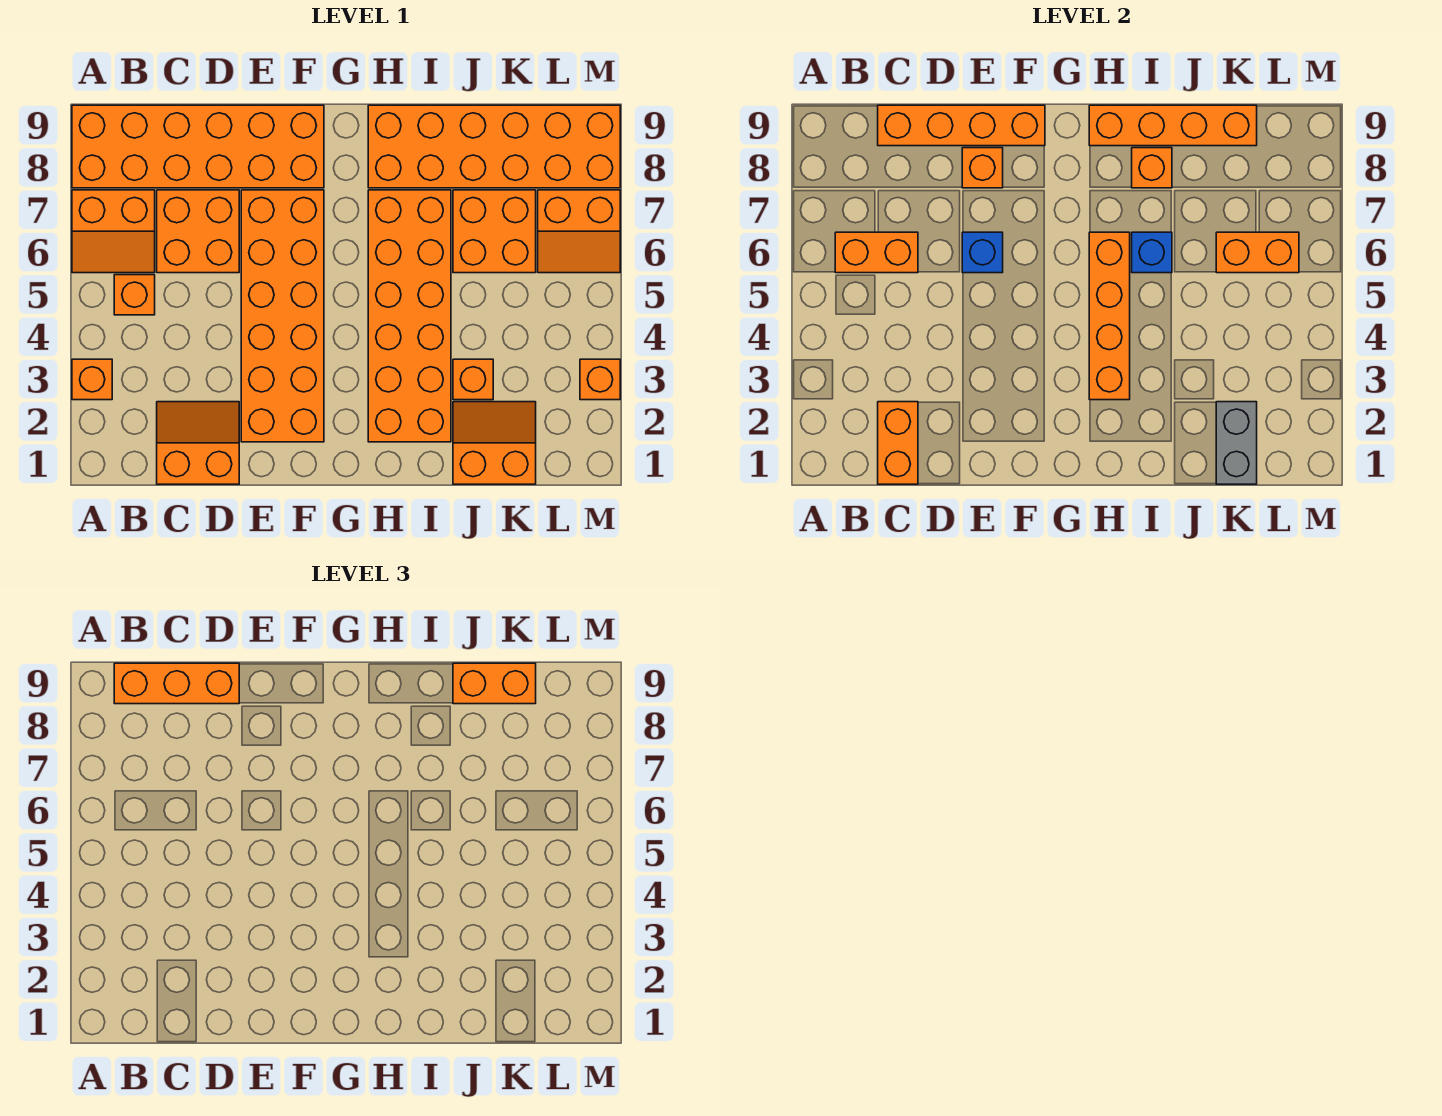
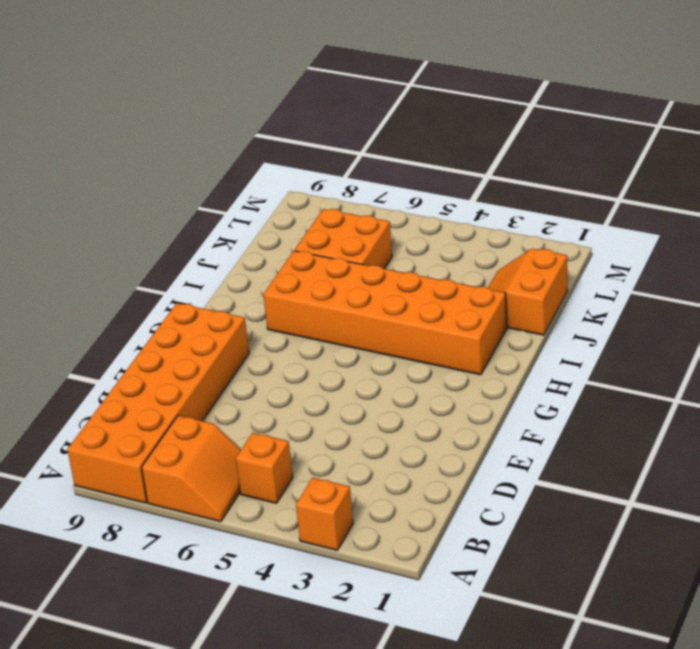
none -> orange slope C1:D2 level 1 top 1
none -> orange brick C6:D7 level 1
none -> orange brick E2:F7 level 1

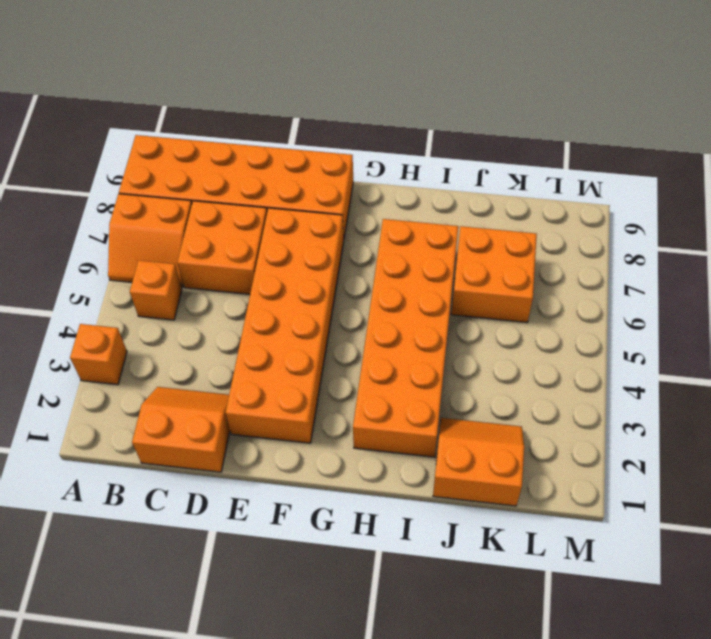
none -> orange brick H8:M9 level 1
none -> orange brick J3 level 1
none -> orange slope L6:M7 level 1 top 7

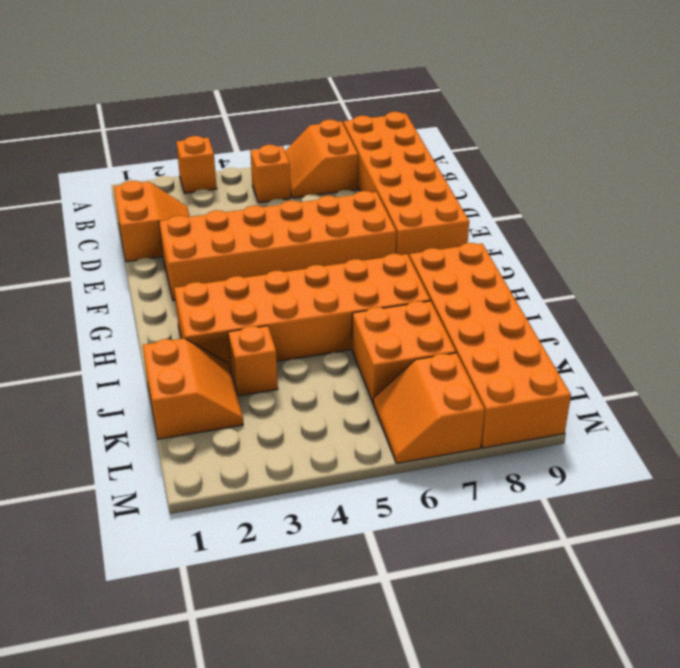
none -> orange brick C6:D7 level 1
none -> orange brick M3 level 1
none -> orange brick B6:C6 level 2

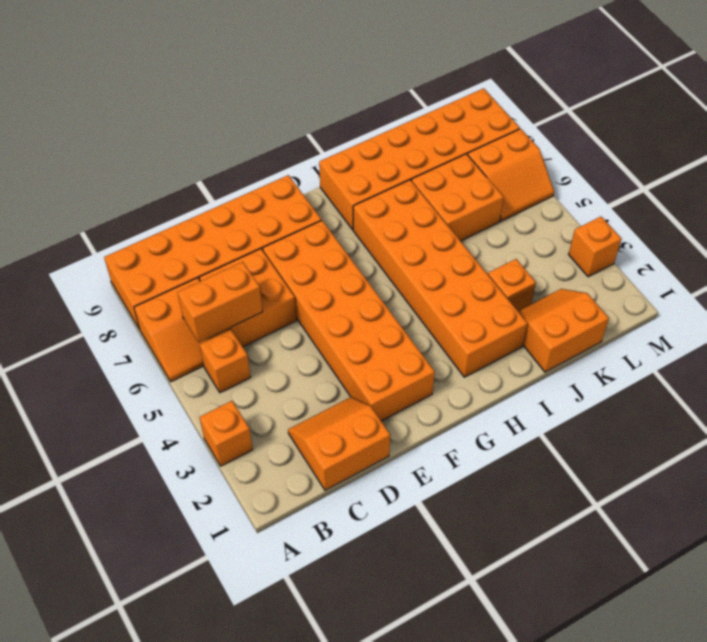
none -> orange brick C1:C2 level 2
none -> orange brick C9:F9 level 2
none -> blue brick E6 level 2

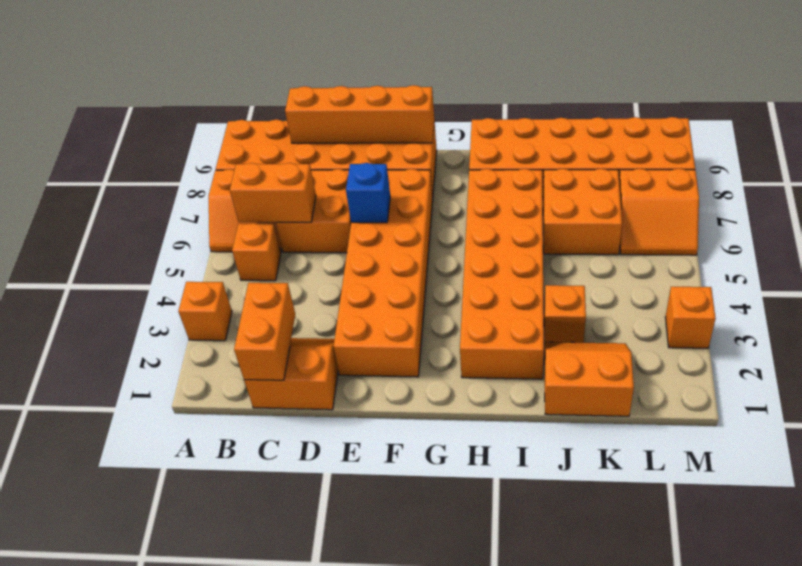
none -> orange brick E8 level 2
none -> orange brick H3:H6 level 2
none -> orange brick H9:K9 level 2

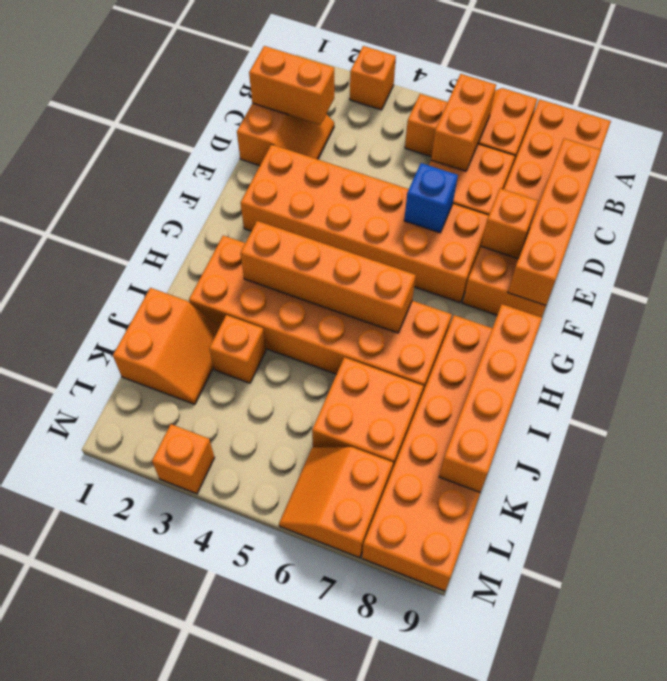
none -> blue brick I6 level 2
none -> orange brick I8 level 2
none -> grey brick K1:K2 level 2

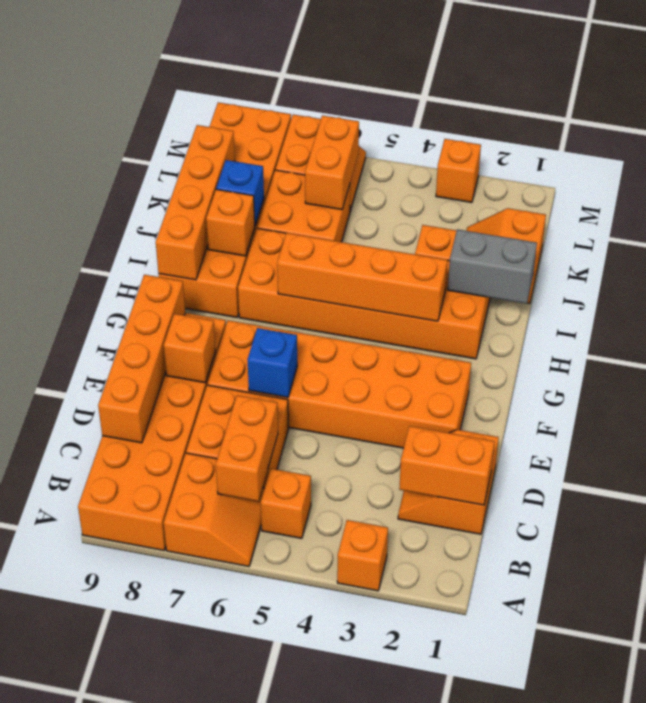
grey brick I1:I2 level 2 -> grey brick K1:K2 level 2
blue brick J8 level 2 -> blue brick I6 level 2
none -> orange brick B9:D9 level 3
none -> orange brick J9:K9 level 3

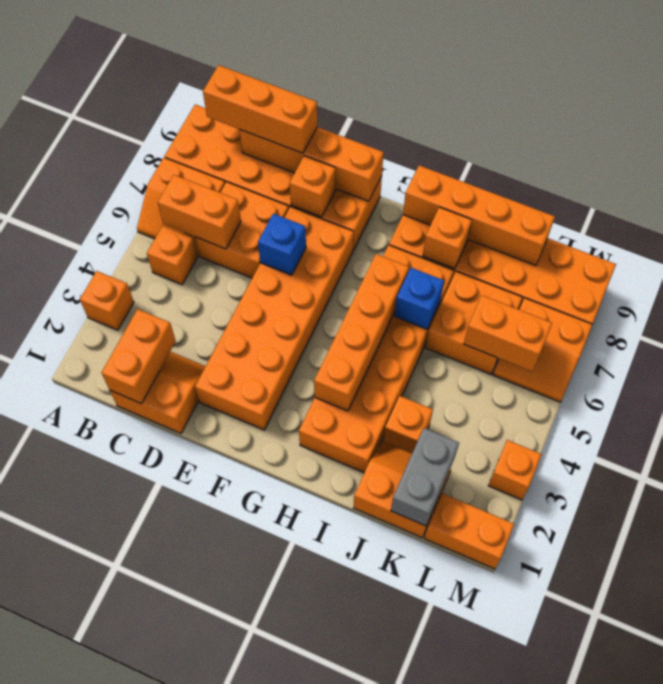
orange brick L1:M1 level 1 -> orange brick J9:K9 level 3

